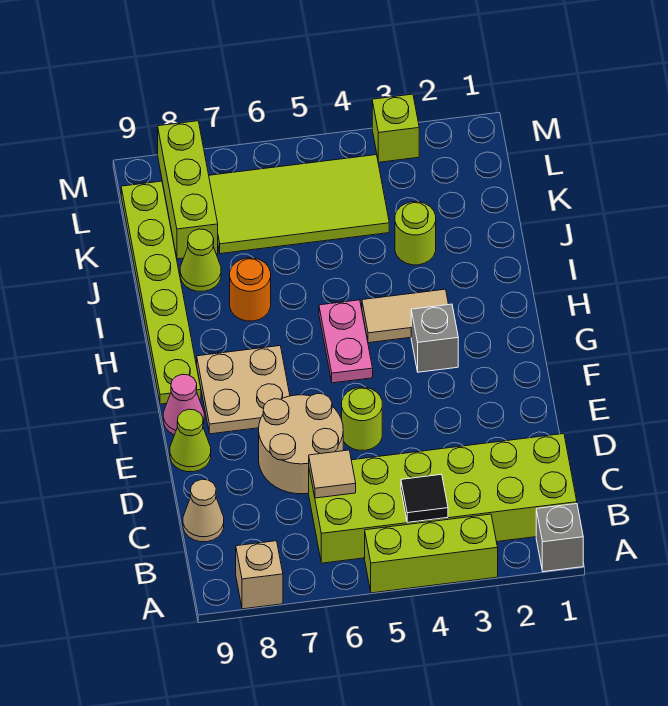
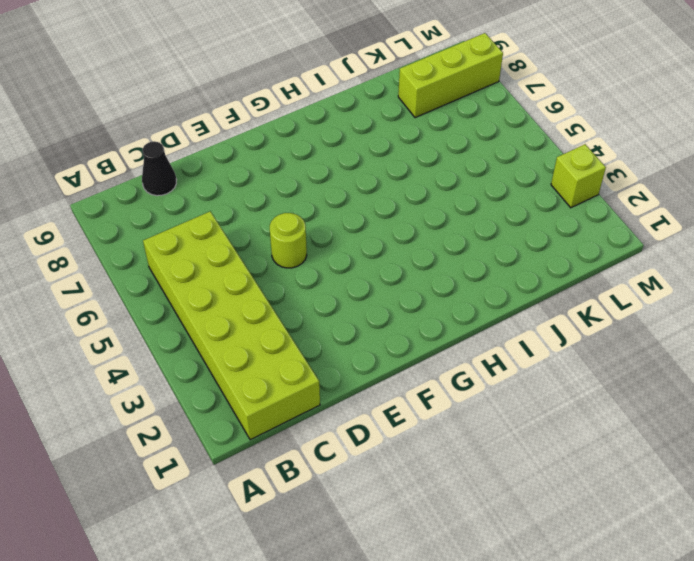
black cone C9 level 1 -> tan cone C9 level 1
none -> grey brick A1 level 1
none -> lime brick A3:A5 level 1
none -> tan brick A8 level 1

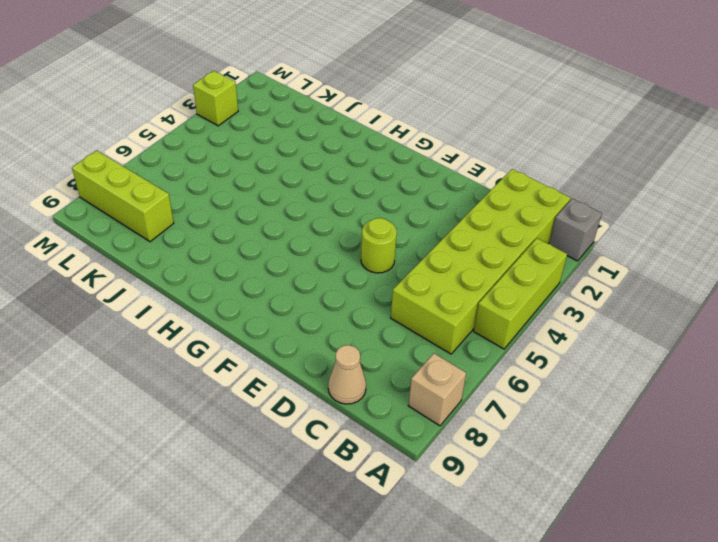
none -> tan round brick D6:E7 level 1
none -> lime cone E9 level 1
none -> tan plate F7:G8 level 1

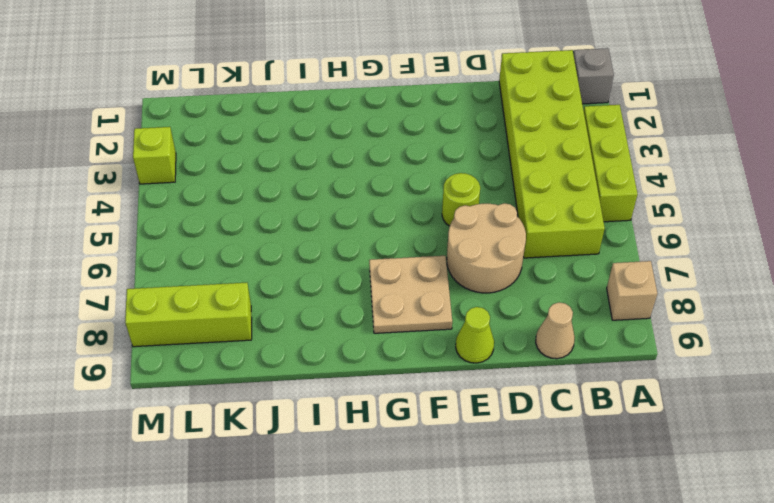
none -> pink cone F9 level 1
none -> grey brick G3 level 1
none -> pink plate G5:H5 level 1

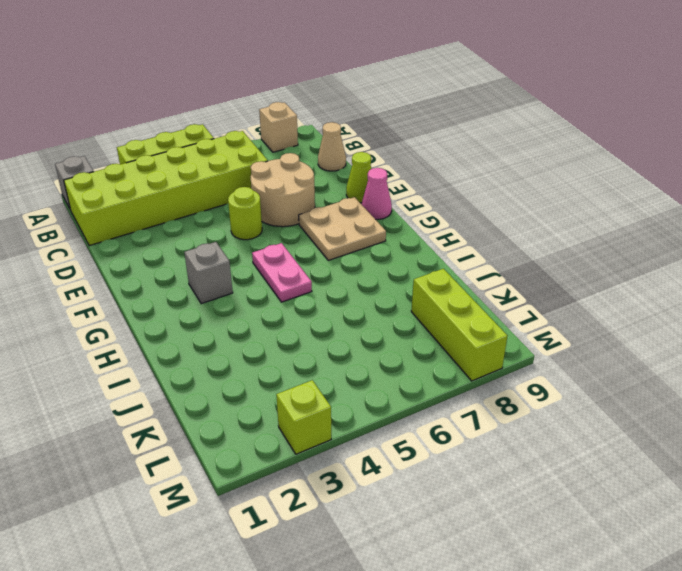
none -> lime plate G9:L9 level 1
none -> tan tile H3:H4 level 1
none -> orange round brick I7 level 1

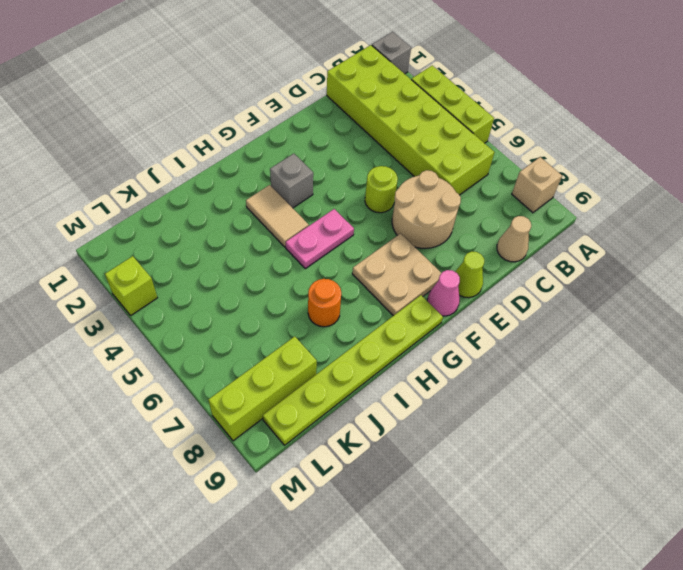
none -> lime round brick J3 level 1
none -> lime cone J8 level 1
none -> lime tile K4:L7 level 1

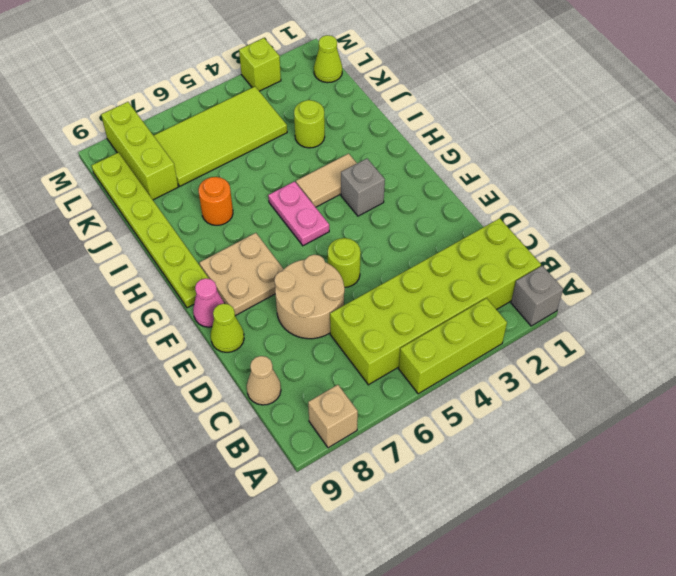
lime cone L1 level 1 -> lime cone J8 level 1
none -> black tile B4 level 2
none -> tan tile C6 level 2

